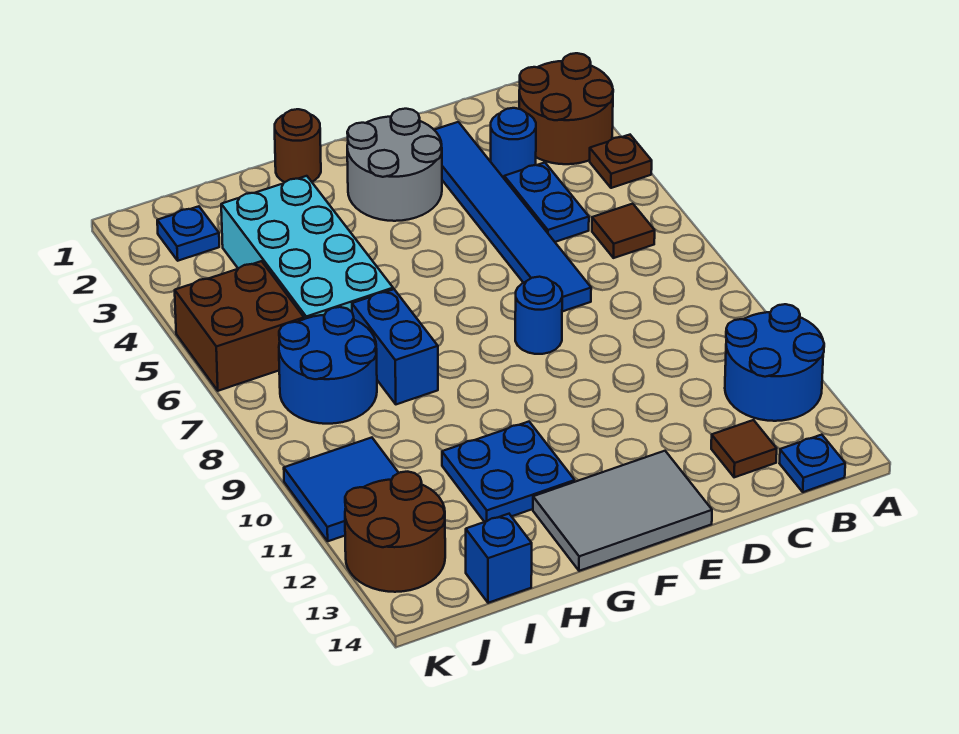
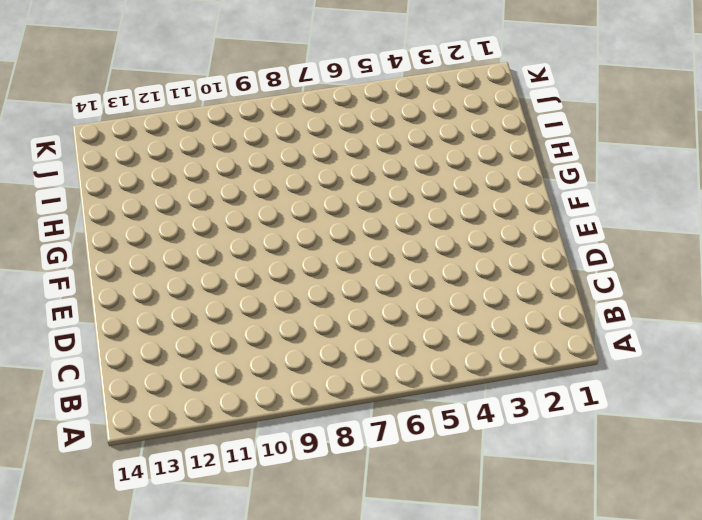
none -> brown round brick A2:B3 level 1
none -> brown plate A4 level 1
none -> blue round brick A11:B12 level 1

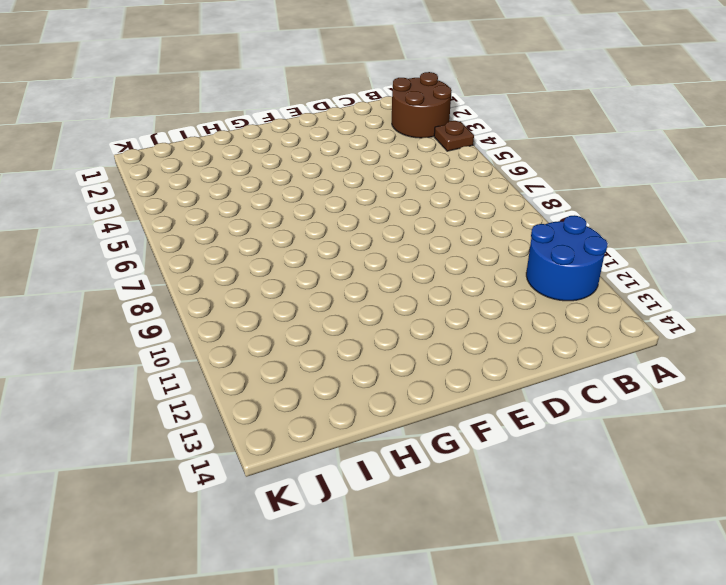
none -> brown tile B6 level 1
none -> blue plate B14 level 1
none -> blue round brick C3 level 1

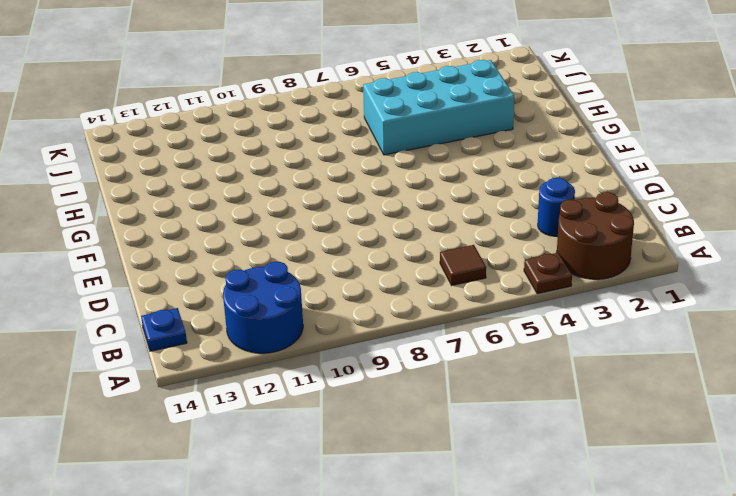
none -> blue plate C4:C5 level 1
none -> brown tile C13 level 1
none -> blue tile D2:D7 level 1

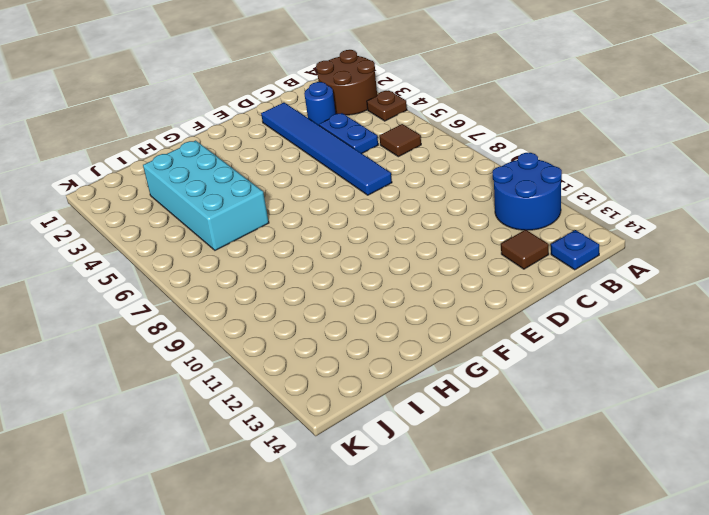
none -> grey round brick E2:F3 level 1
none -> blue round brick E8 level 1
none -> grey tile E13:G14 level 1

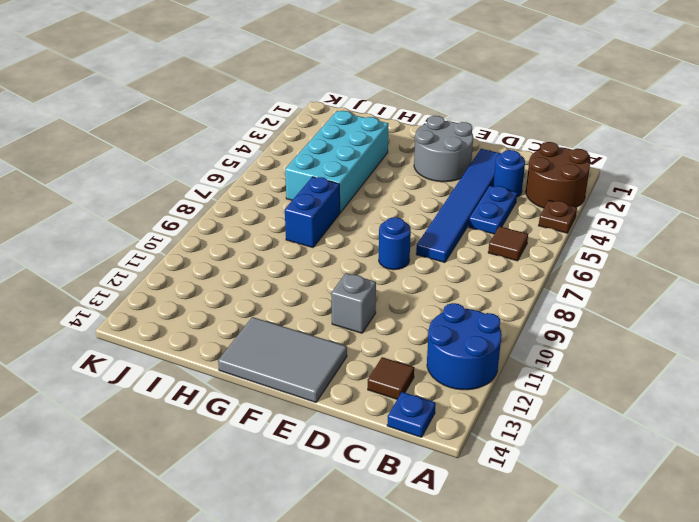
grey brick E11 level 1 -> none
none -> brown round brick G1 level 1
none -> blue plate G11:H12 level 1
none -> blue round brick I7:J8 level 1

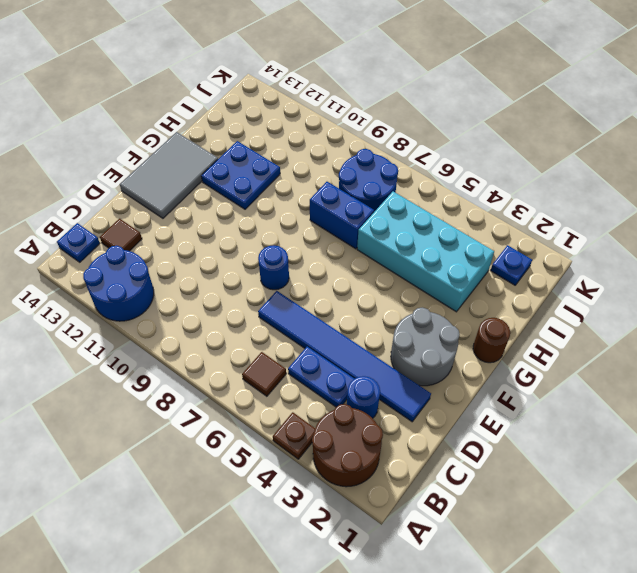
none -> blue brick I14 level 1
none -> brown brick J5:K6 level 1
none -> blue tile J10:K11 level 1

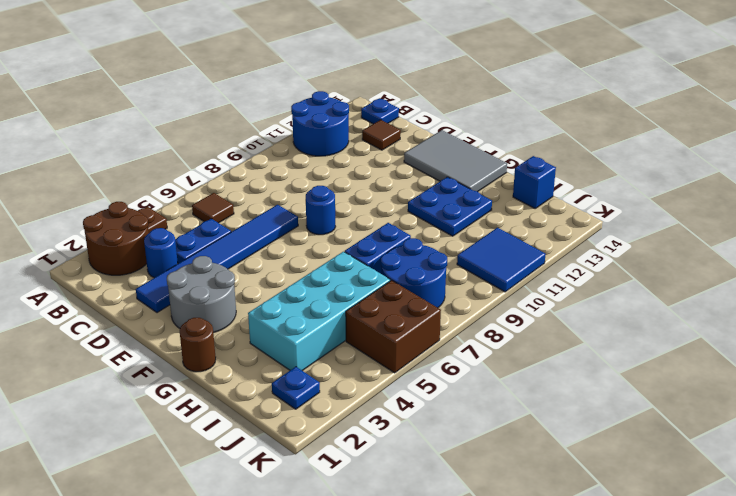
none -> brown round brick J12:K13 level 1

